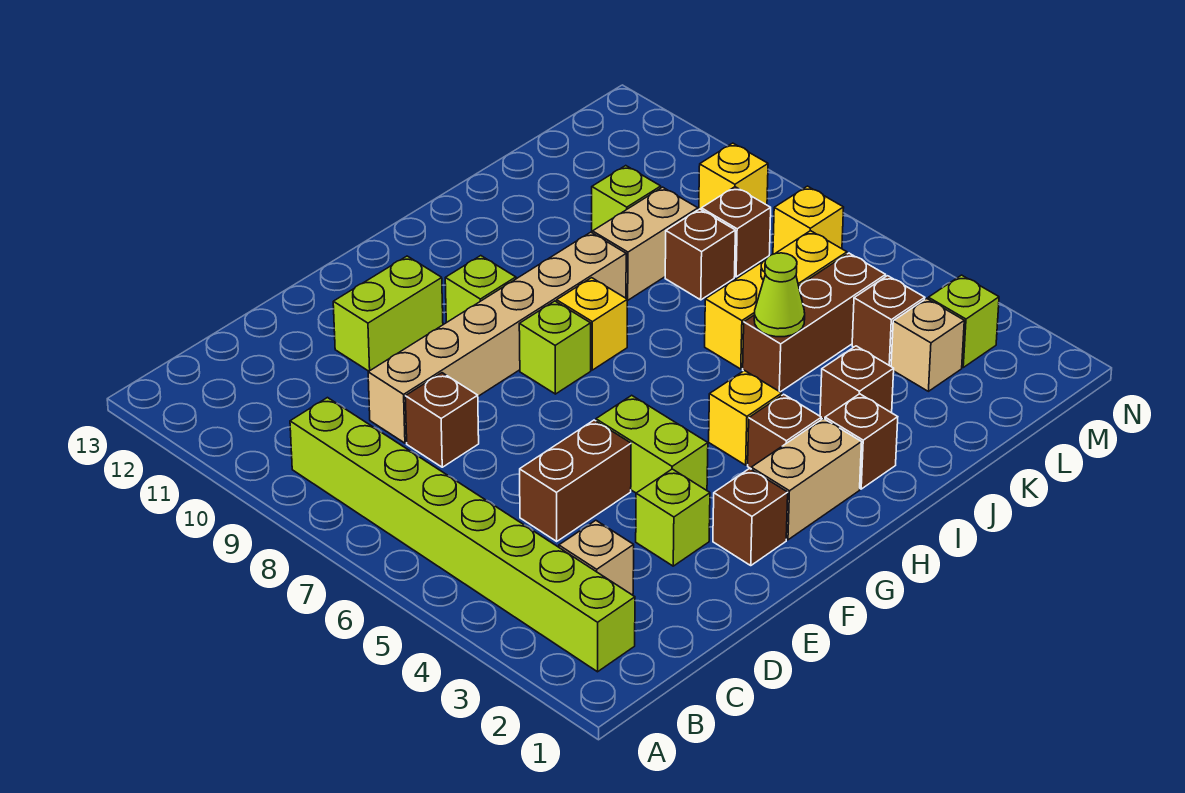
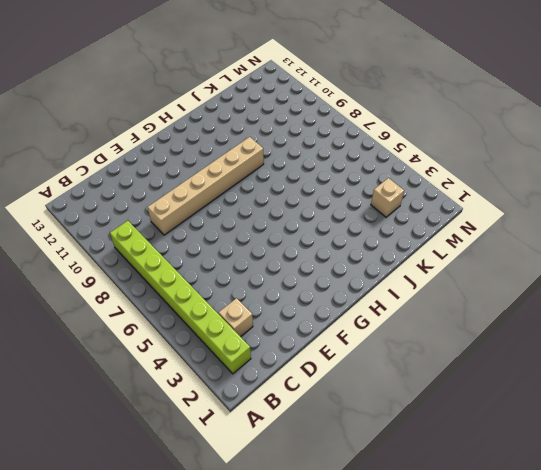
none -> brown brick D5:E5 level 1
none -> brown brick D8 level 1
none -> lime brick E3 level 1

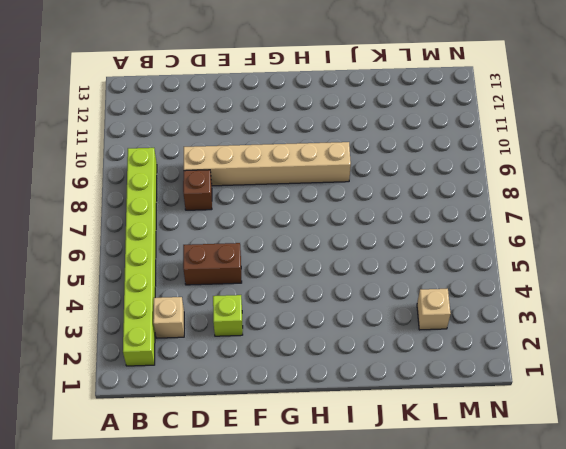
none -> lime brick E11:F11 level 1
none -> brown brick F2 level 1
none -> lime brick F4:F5 level 1

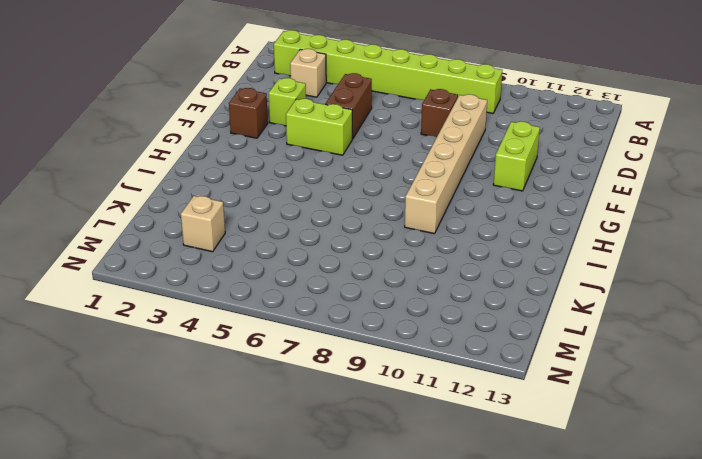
none -> tan brick G2:H2 level 1
none -> lime brick G8 level 1
none -> lime brick G10 level 1

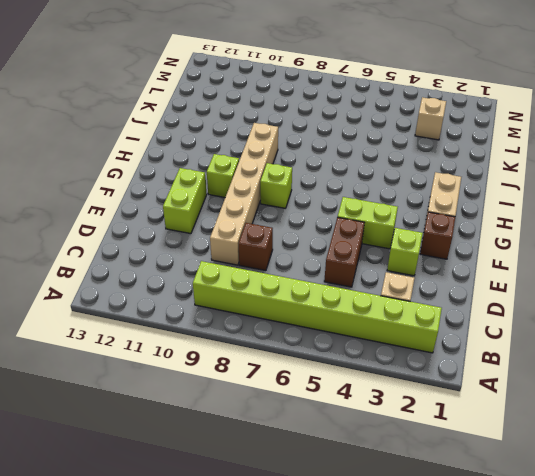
none -> brown brick H3 level 1
none -> yellow brick H4 level 1
none -> yellow brick H8 level 1

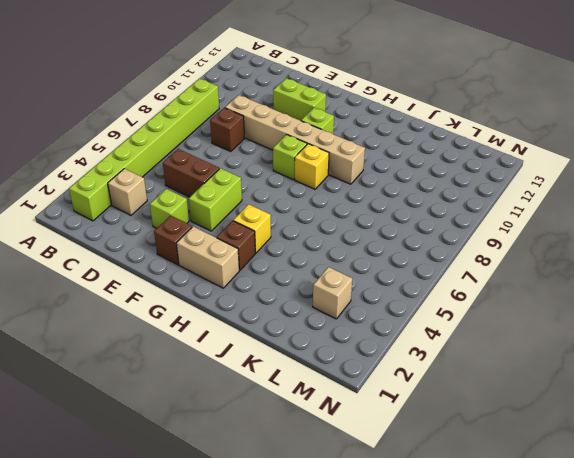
none -> brown brick I2 level 1
none -> brown brick J3 level 1
none -> brown brick J5:L5 level 1

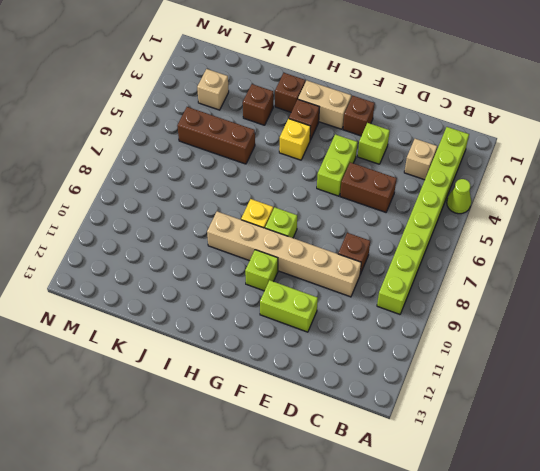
lime cone A4 level 1 -> lime cone J5 level 2
none -> yellow brick J6:L6 level 1
none -> tan brick J9:K9 level 1
none -> brown brick K8 level 1

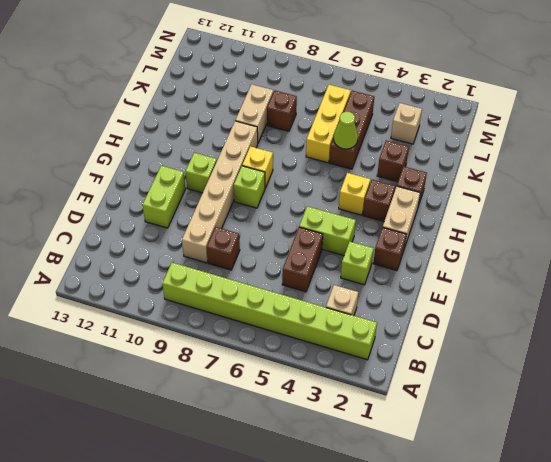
none -> lime brick K10 level 1
none -> brown brick L4 level 1
none -> brown brick L8 level 1

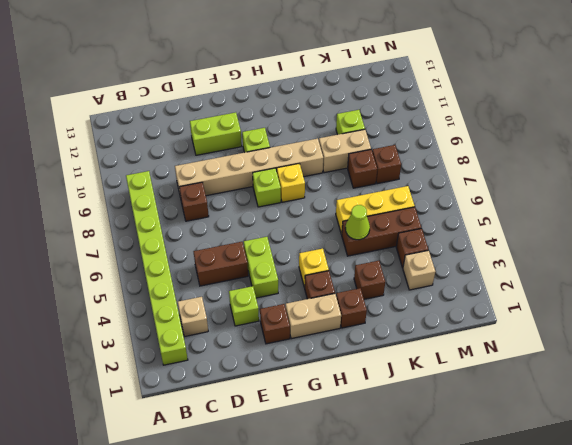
none -> lime brick M3 level 1
none -> yellow brick M7 level 1
none -> yellow brick M9 level 1

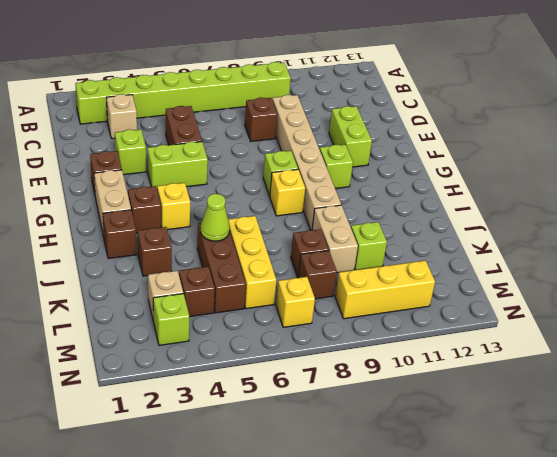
yellow brick M9:M11 level 1 -> yellow brick M9 level 1

